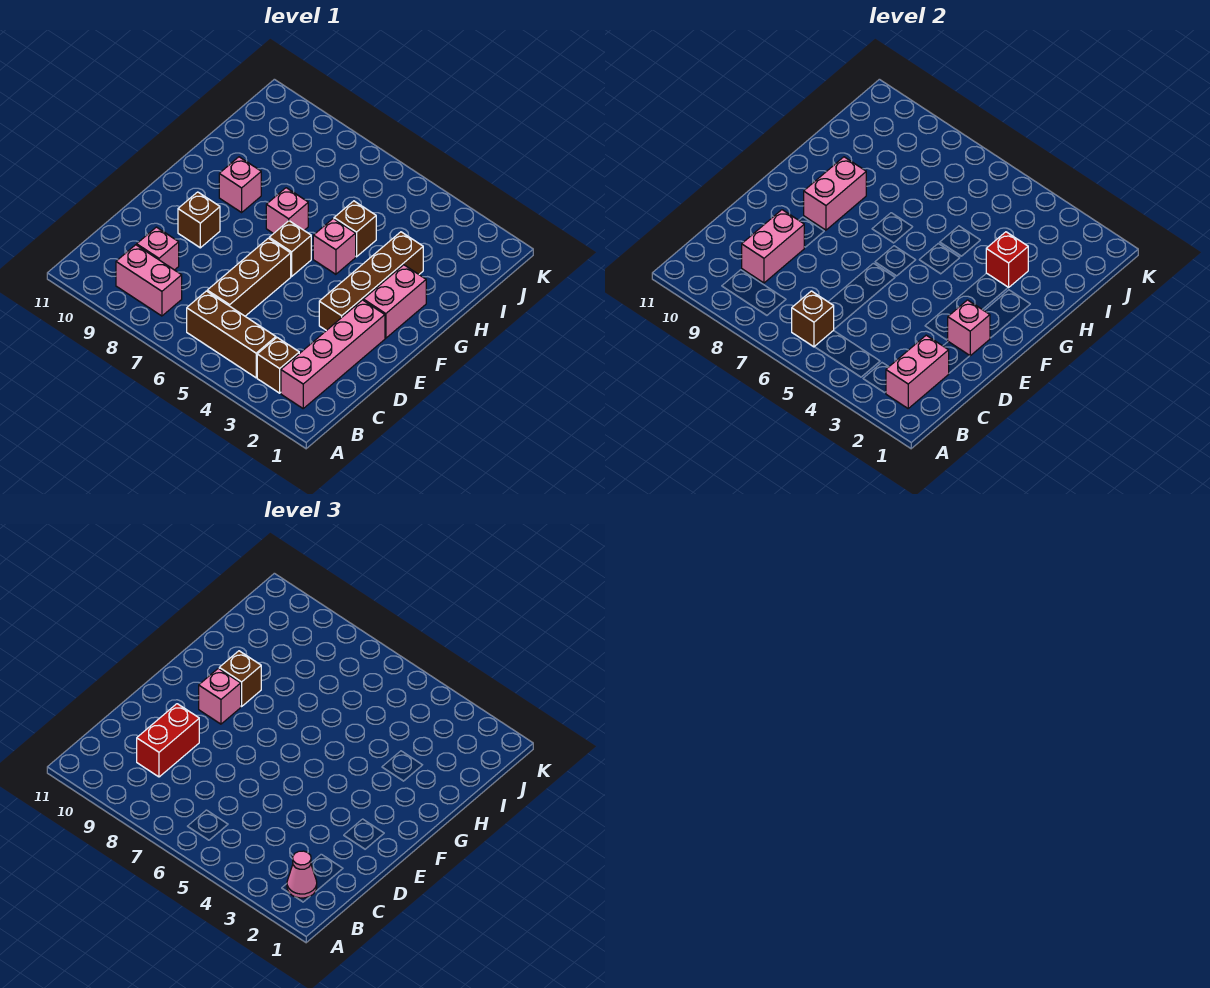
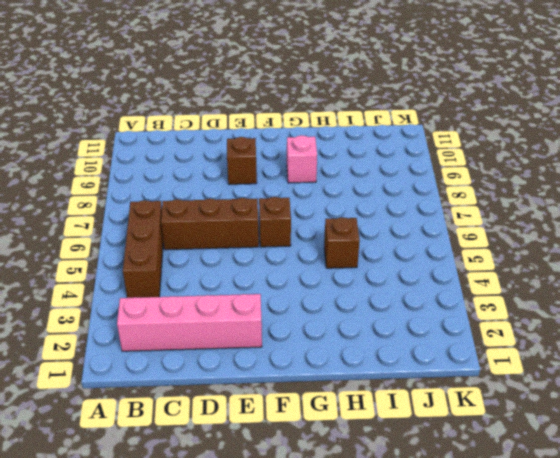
none -> brown brick B3 level 1
none -> pink brick B8:B9 level 1
none -> pink brick C9 level 1

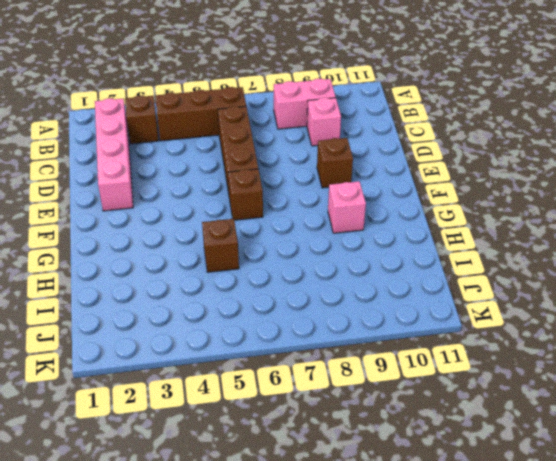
none -> brown brick E3:H3 level 1
none -> pink brick F2:G2 level 1
none -> pink brick G5 level 1

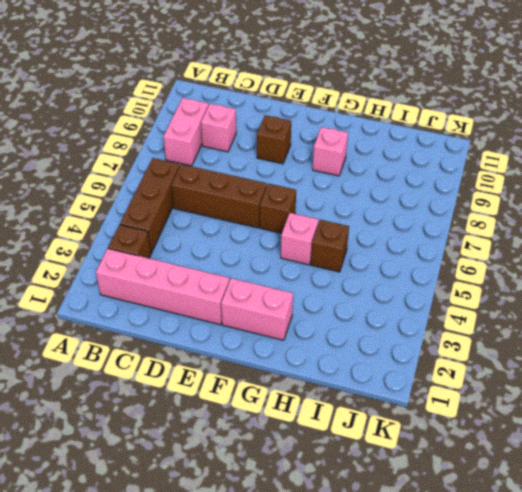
none -> brown brick E3:H3 level 1
none -> pink brick G7 level 1
none -> pink brick B2:C2 level 2

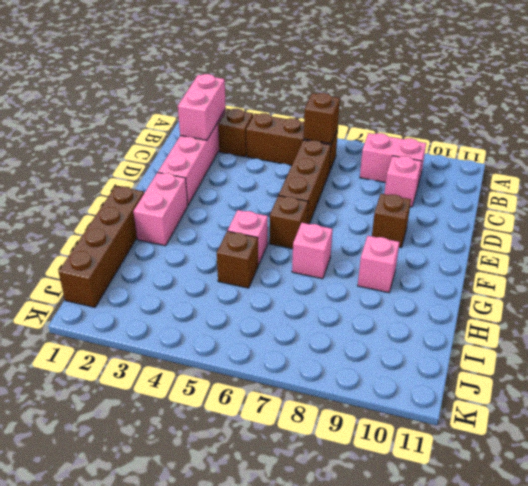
brown brick G1:J1 level 1 -> brown brick E3:H3 level 1
none -> pink brick C9:D9 level 2
none -> pink brick E2 level 2
none -> pink brick F9:G9 level 2

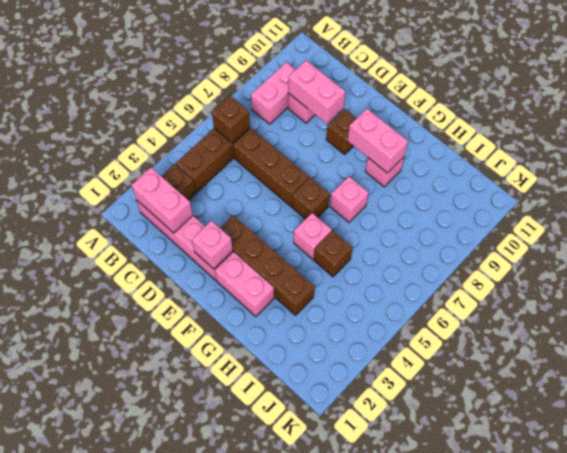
none -> red brick H3 level 2
none -> pink cone B2 level 3
none -> red brick C9:D9 level 3

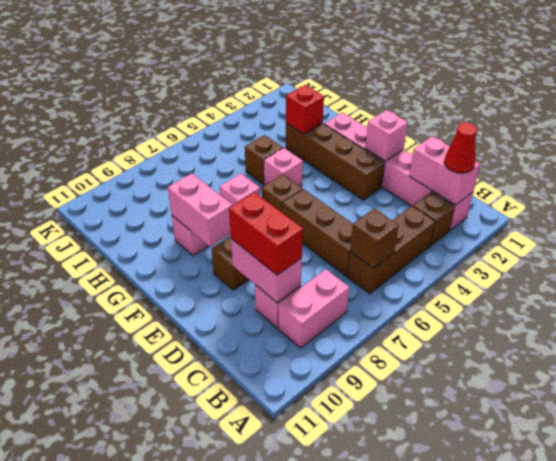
red cone B2 level 3 -> pink cone B2 level 3
none -> pink brick F9 level 3
none -> brown brick G9 level 3

